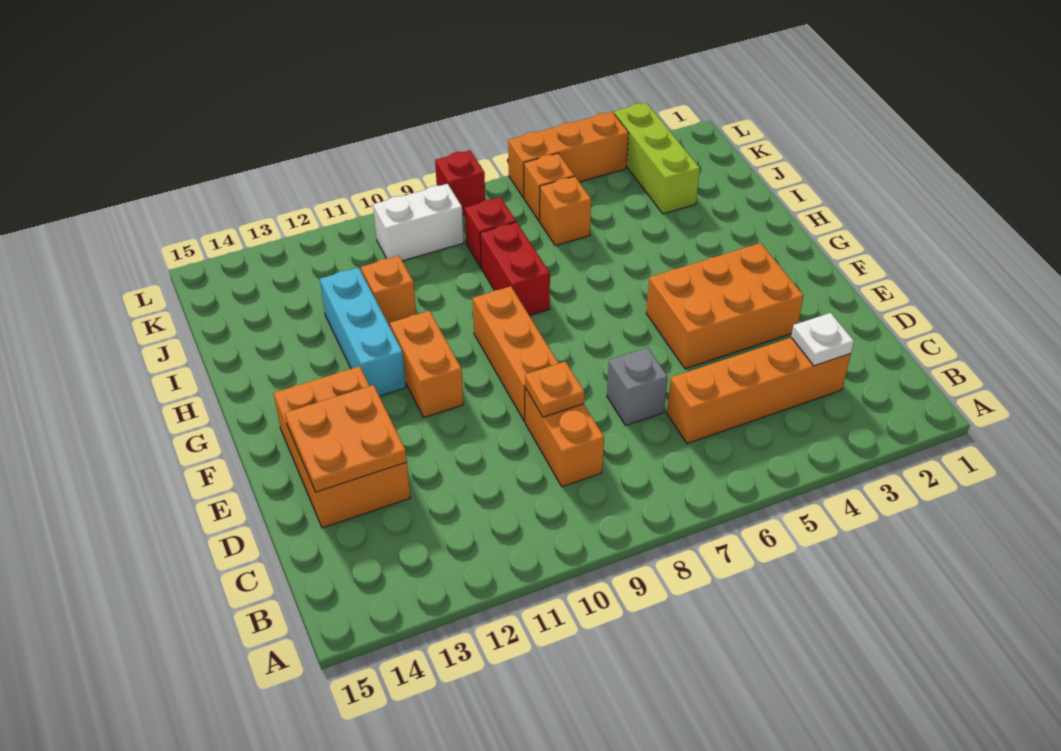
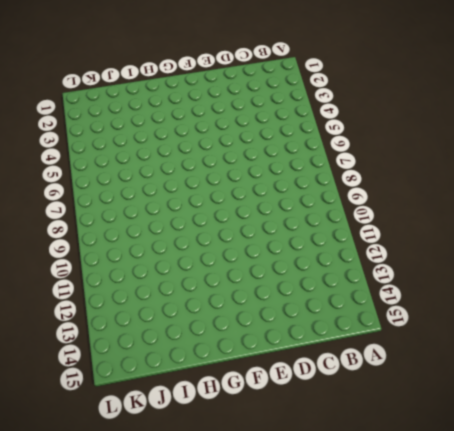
none -> orange brick C3:C6 level 1
none -> orange brick C9:D9 level 1
none -> grey brick D7 level 1

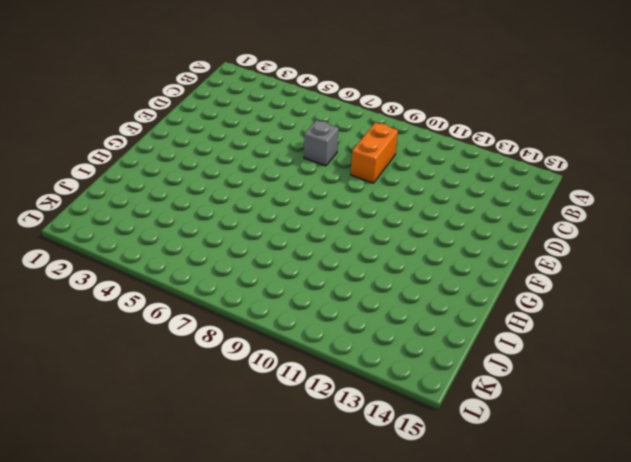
none -> orange brick C3:C6 level 1
none -> orange brick D13:F14 level 1
none -> orange brick E3:F5 level 1

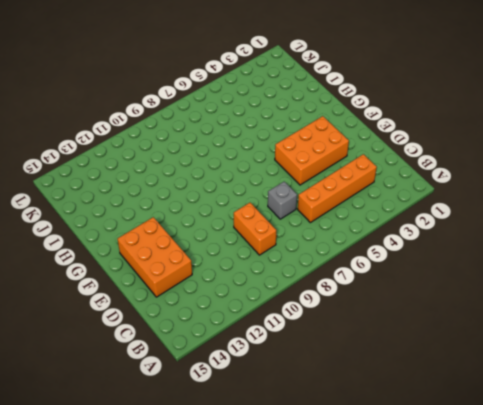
none -> orange brick E9:G9 level 1
none -> orange brick F11:G11 level 1
none -> cyan brick G12:I12 level 1

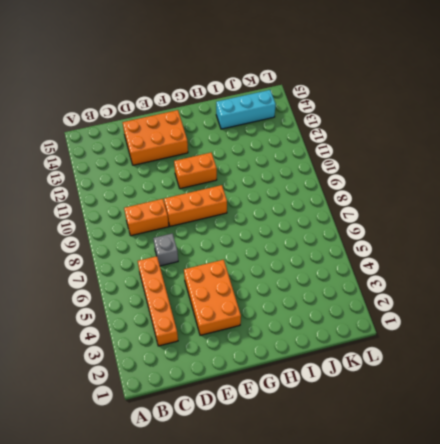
cyan brick I14:K14 level 1 -> cyan brick G12:I12 level 1
none -> red brick H8:I8 level 1
none -> orange brick I11 level 1
none -> lime brick J3:L3 level 1

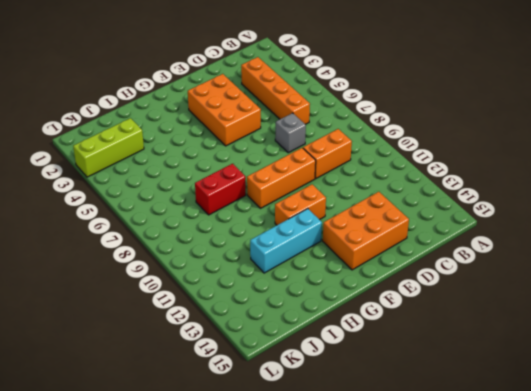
none -> orange brick I11 level 1
none -> orange brick J6 level 1
none -> red brick J8 level 1

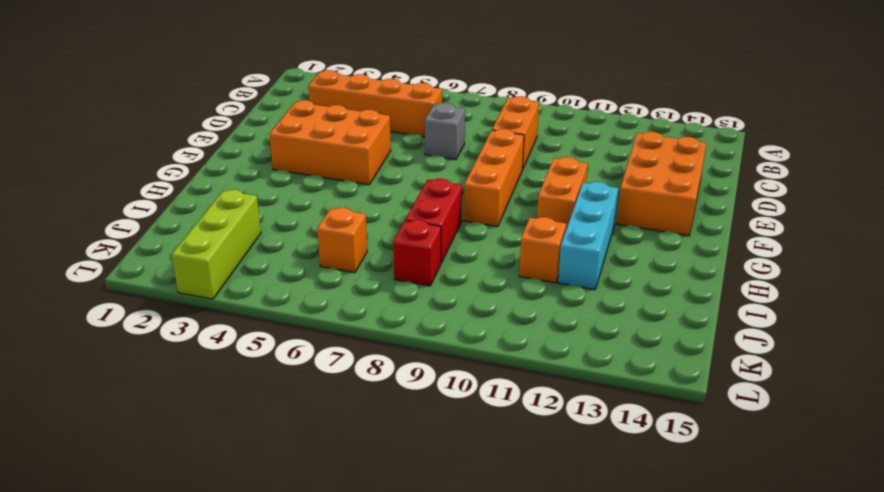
none -> orange brick K6 level 1
none -> white brick K9:K10 level 1
none -> orange brick L4:L6 level 1

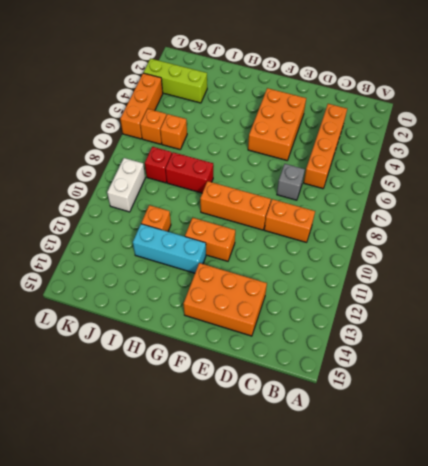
none -> red brick L8 level 1
none -> white plate C3 level 2
none -> orange plate D9 level 2

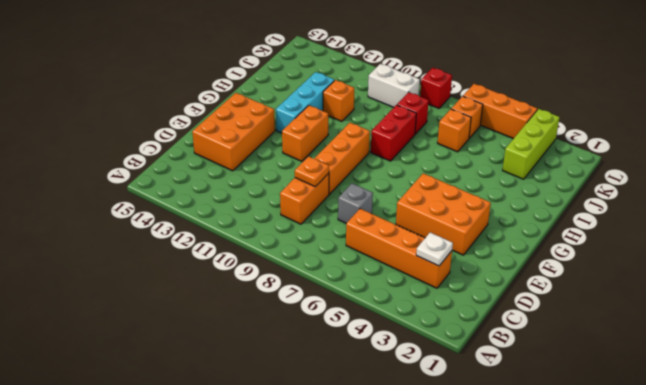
none -> orange plate D13:E14 level 2

